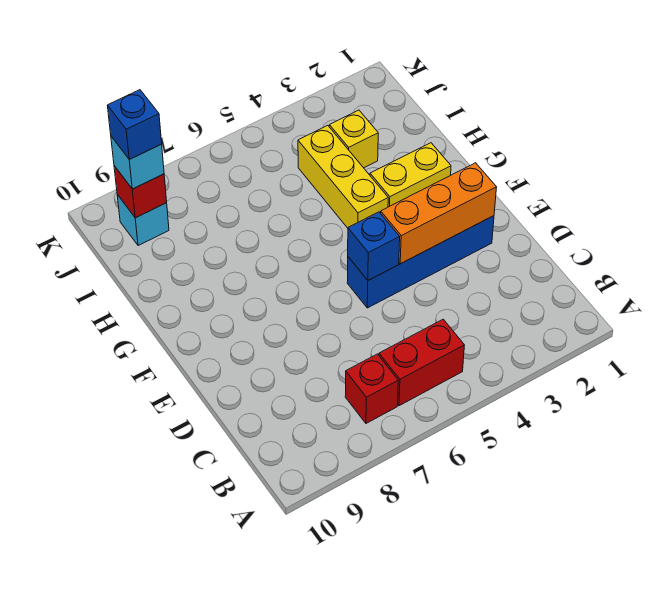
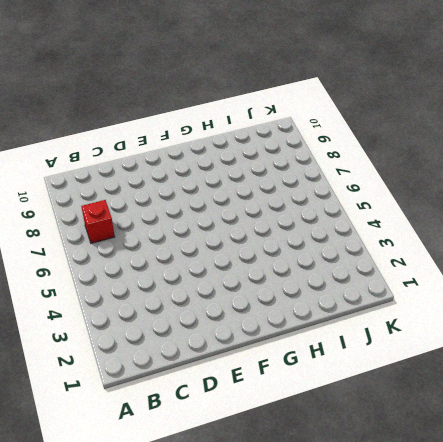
none -> red brick B5:B6 level 1
none -> blue brick E2:E5 level 1
none -> yellow brick G2:G3 level 1

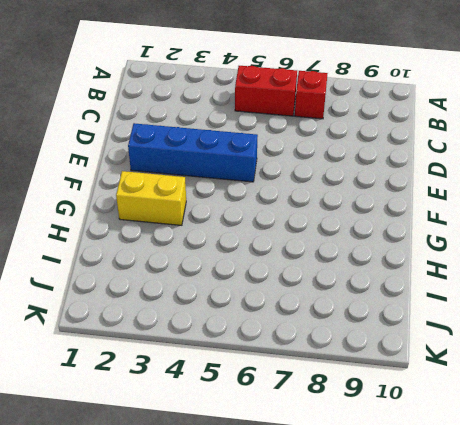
none -> yellow brick G4:I4 level 1
none -> yellow brick I3 level 1
none -> cyan brick J9 level 1

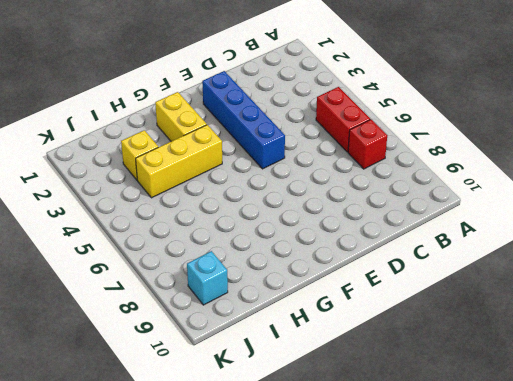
none -> orange brick E2:E4 level 2
none -> blue brick E5 level 2
none -> red brick J9 level 2

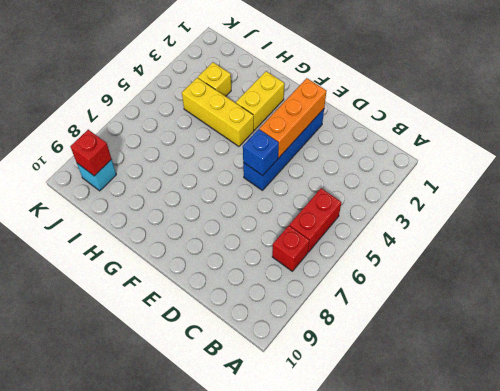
none -> cyan brick J9 level 3
none -> blue brick J9 level 4

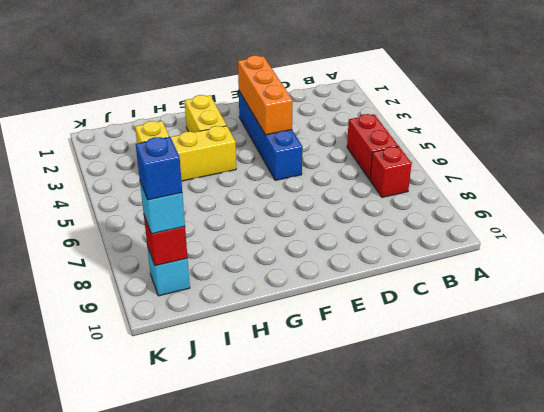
none -> blue brick E5 level 2

